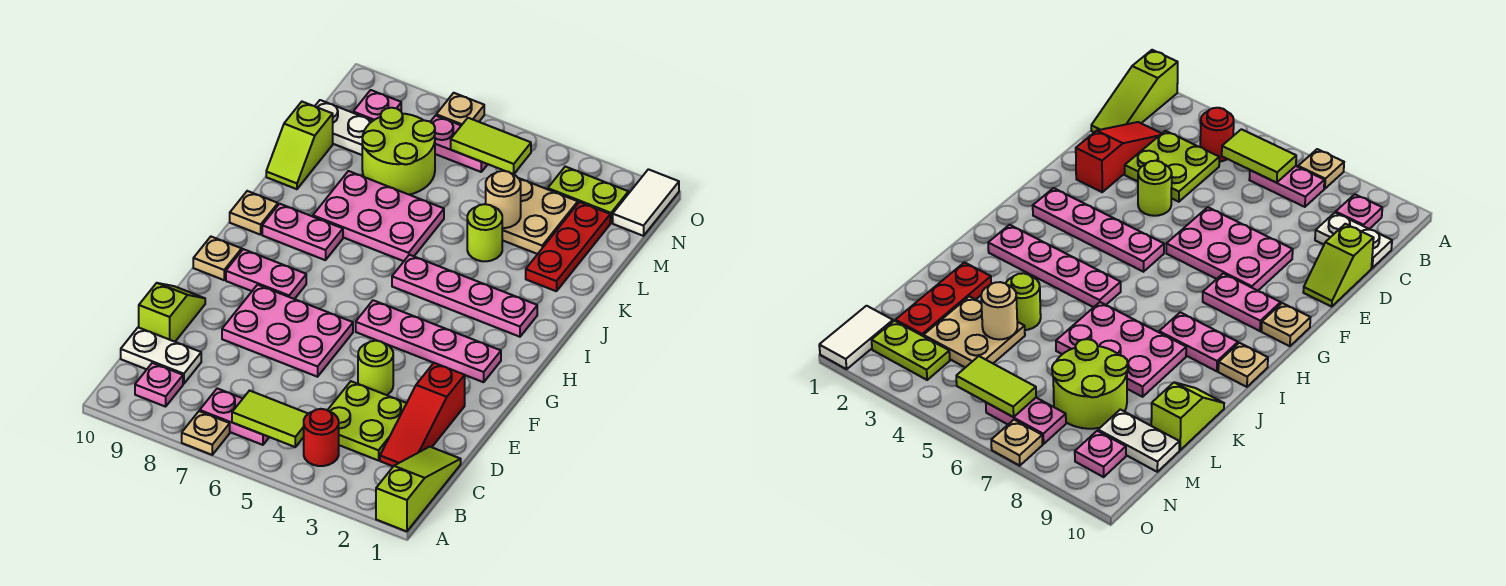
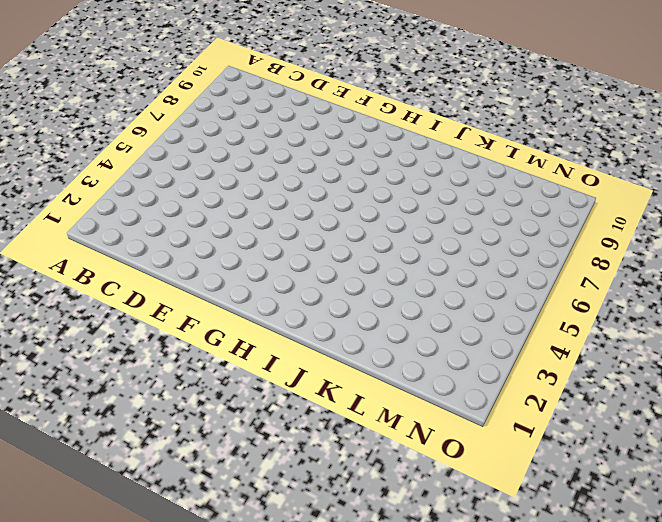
none -> lime slope A1:C1 level 1 top A
none -> tan plate A7 level 1
none -> red round brick B4 level 1
none -> pink plate B6:B7 level 1

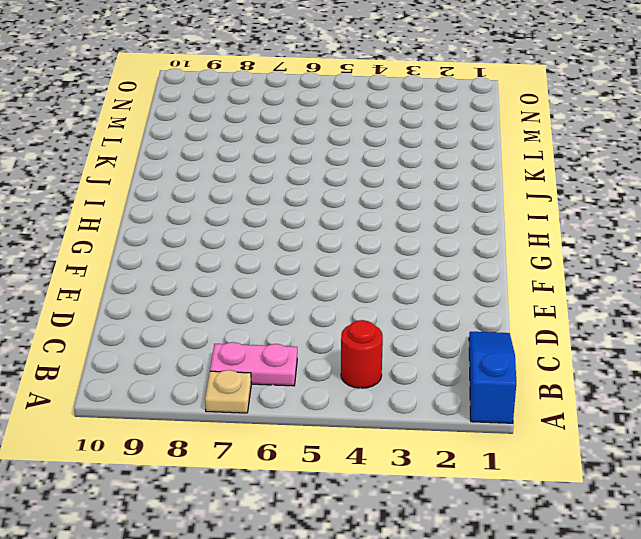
blue slope A1:C1 level 1 top A -> lime slope A1:C1 level 1 top A
none -> pink plate B9 level 1
none -> red slope C2:E2 level 1 top E
none -> lime plate C3:D4 level 1
none -> white plate C9:C10 level 1

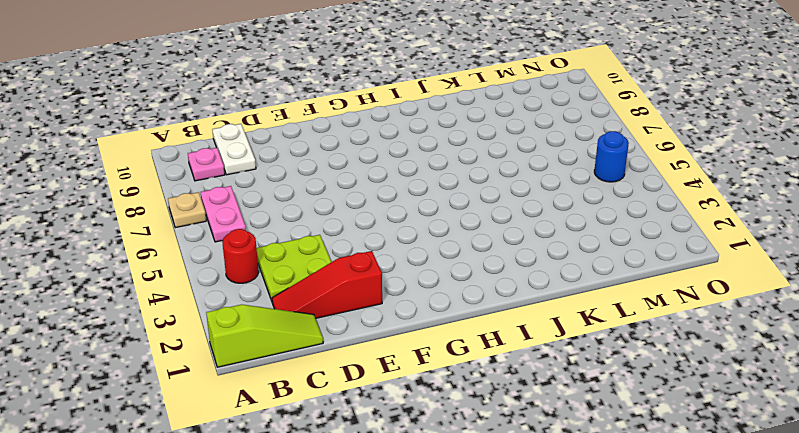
blue round brick N5 level 1 -> none
none -> lime slope D10:E10 level 1 top D
none -> lime round brick E4 level 1
none -> pink plate E6:F8 level 1
none -> pink plate G2:G5 level 1

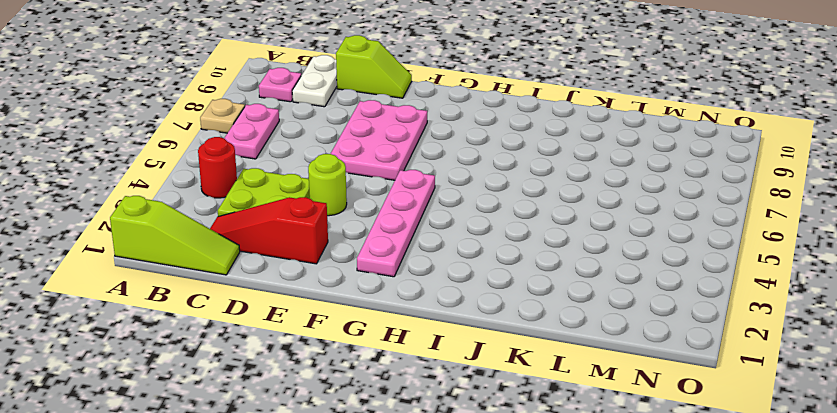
none -> pink plate G8:G9 level 1
none -> tan plate G10 level 1
none -> pink plate I2:I5 level 1
none -> pink plate I8:I9 level 1

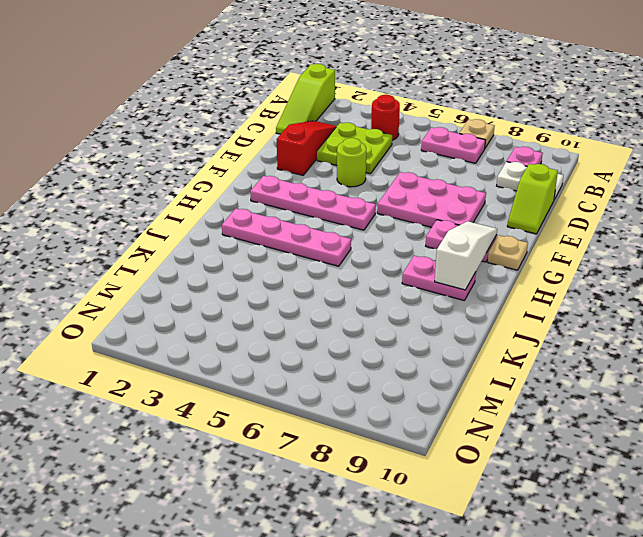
white slope G9:I9 level 2 top I -> none
none -> tan plate I10 level 1
none -> pink plate J6:K8 level 1
none -> red plate K2:M2 level 1
none -> lime round brick K4 level 1

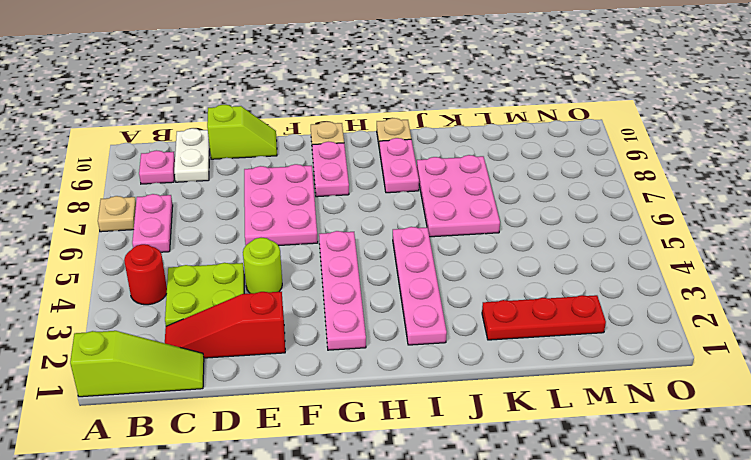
none -> lime round brick K4 level 1
none -> lime slope K10:L10 level 1 top L
none -> tan plate L3:M4 level 1
none -> lime round brick L7:M8 level 1

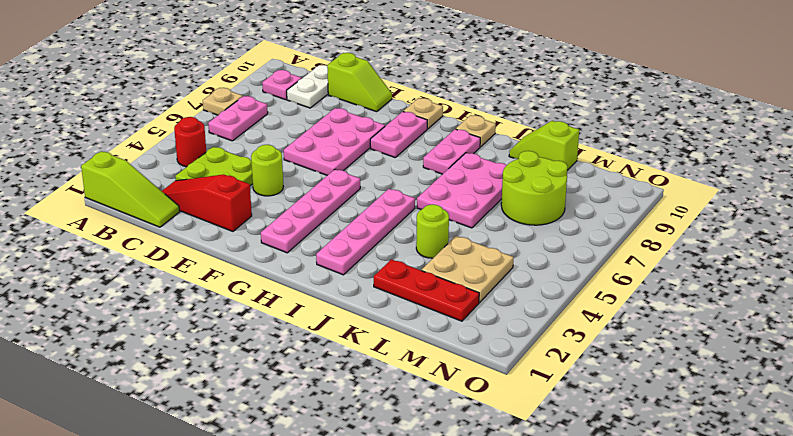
none -> white plate M9:M10 level 1
none -> white tile N1:O1 level 1
none -> lime plate N2:N3 level 1
none -> pink plate N6:N7 level 1

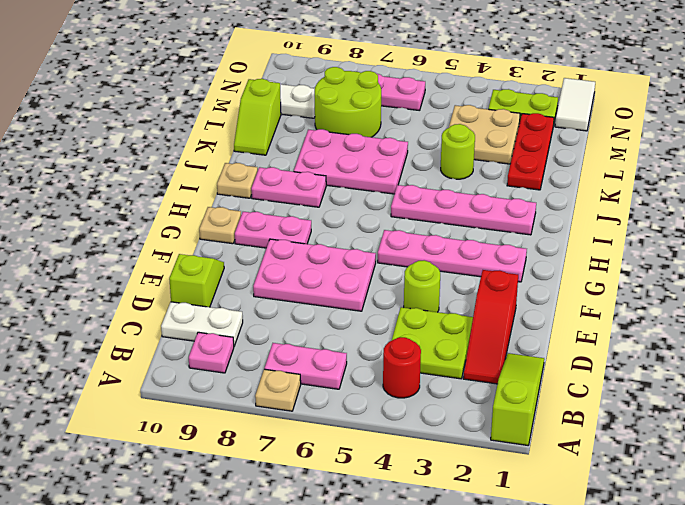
none -> pink plate N9 level 1
none -> tan plate O7 level 1
none -> lime tile B5:B6 level 2
none -> tan round brick L4 level 2

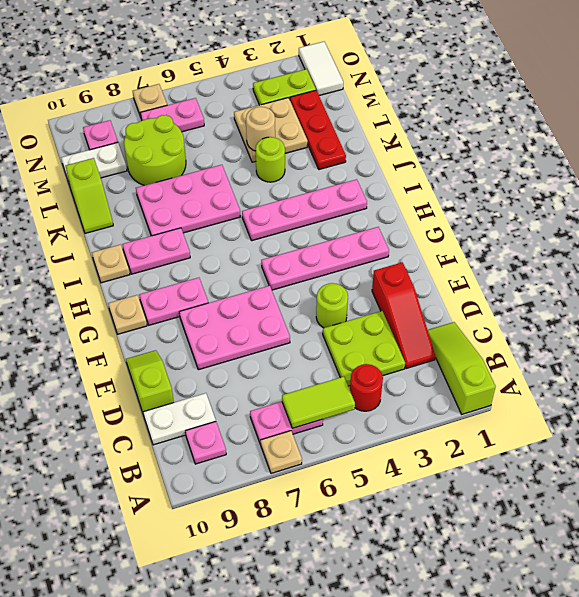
none -> lime tile N5:N6 level 2

